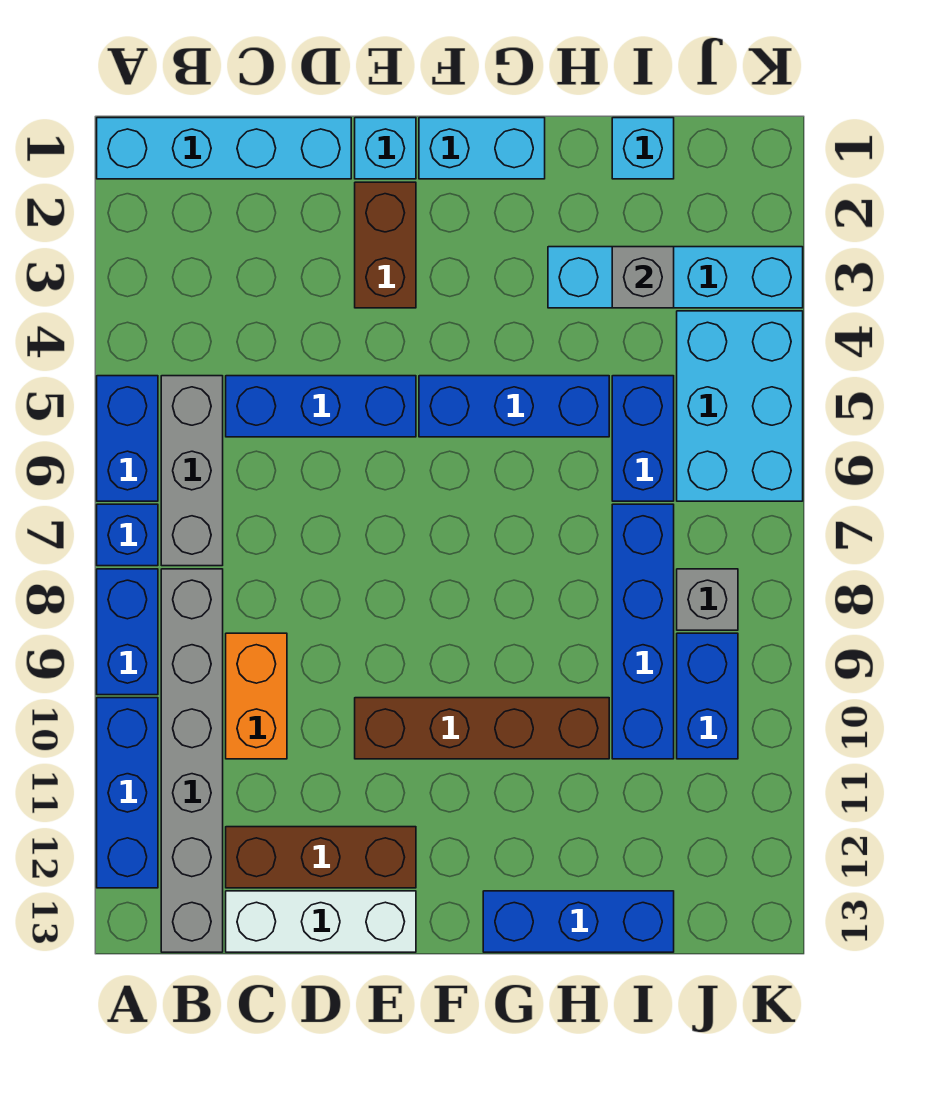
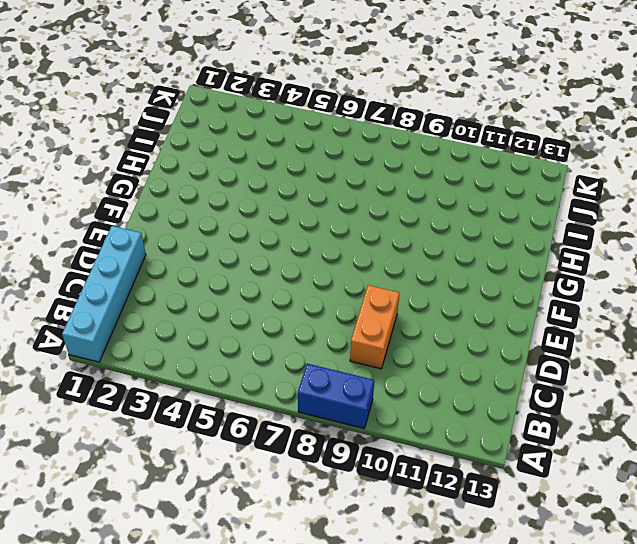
orange brick C9:D9 level 1 -> orange brick C9:C10 level 1
none -> blue brick A5:A6 level 1
none -> blue brick A7 level 1
none -> blue brick A10:A12 level 1

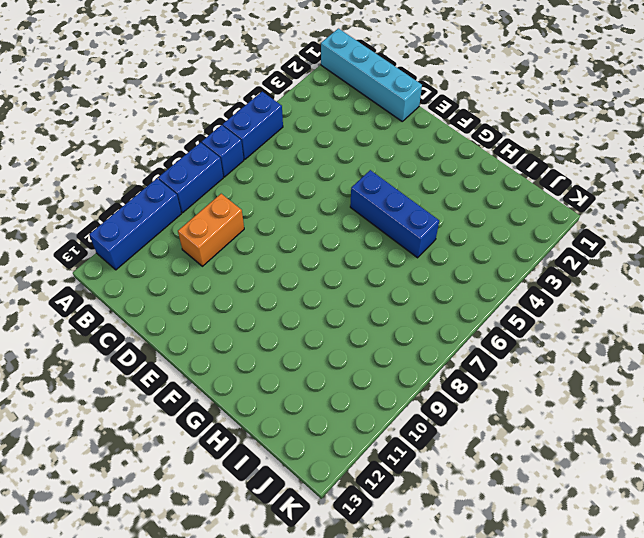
none -> grey brick B5:B7 level 1
none -> grey brick B8:B13 level 1
none -> blue brick C5:E5 level 1

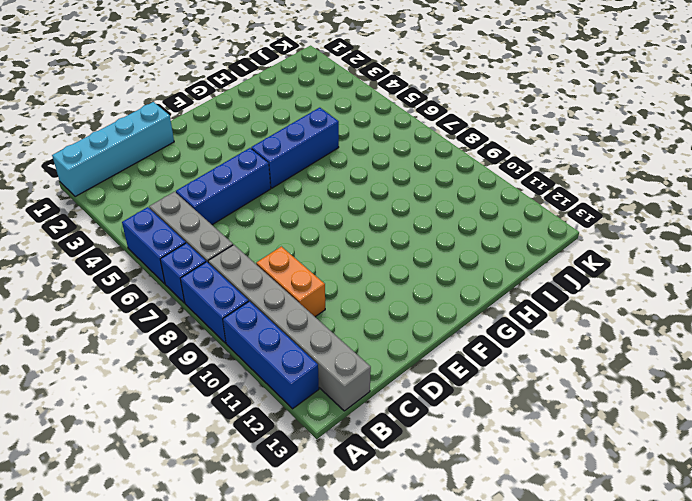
none -> brown brick C12:E12 level 1
none -> white brick C13:E13 level 1
none -> cyan brick E1 level 1

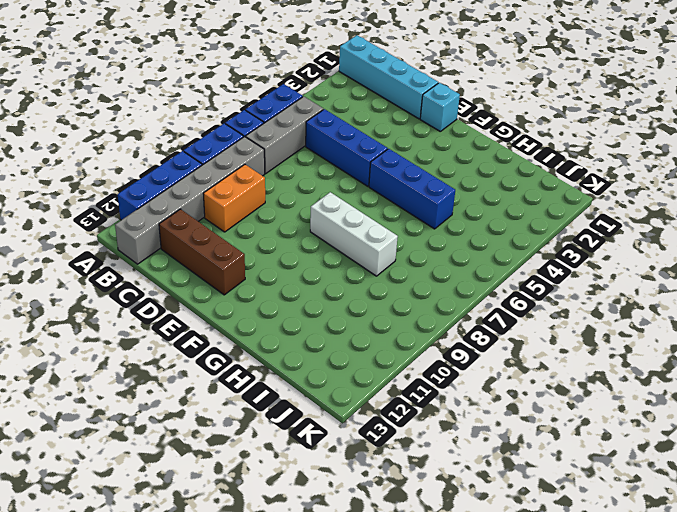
white brick F8:H8 level 1 -> white brick C13:E13 level 1
none -> brown brick E2:E3 level 1
none -> brown brick E10:H10 level 1
none -> cyan brick F1:G1 level 1

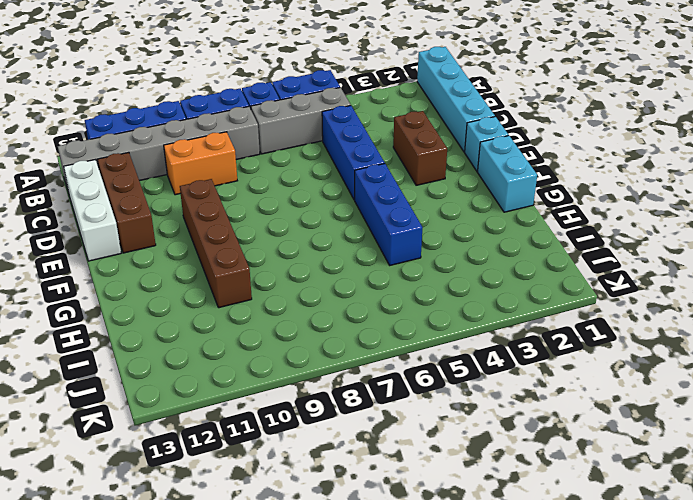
brown brick D3:E3 level 1 -> brown brick E2:E3 level 1
none -> blue brick G13:I13 level 1
none -> cyan brick H3:K3 level 1
none -> cyan brick I1 level 1

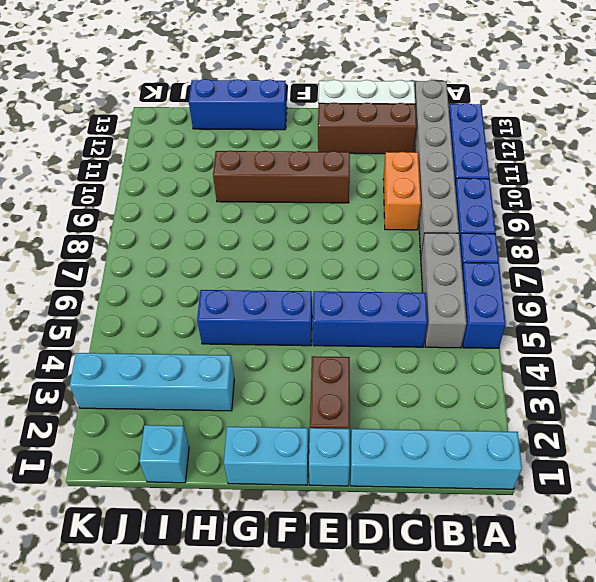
none -> blue brick I5:I6 level 1
none -> blue brick I7:I10 level 1
none -> cyan brick J4:K6 level 1

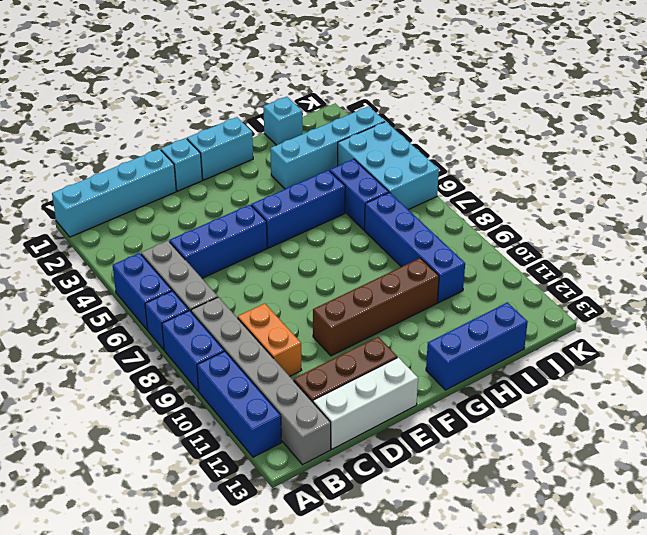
none -> brown brick E2:E3 level 1
none -> grey brick J8 level 1
none -> blue brick J9:J10 level 1

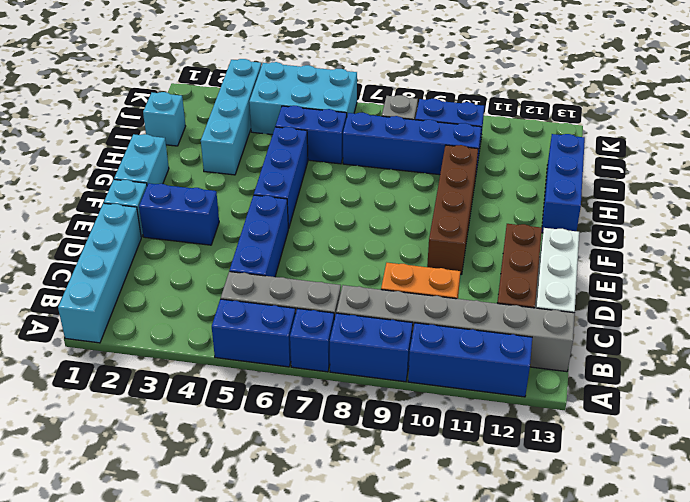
blue brick E2:E3 level 1 -> brown brick E2:E3 level 1
none -> grey brick I3 level 2

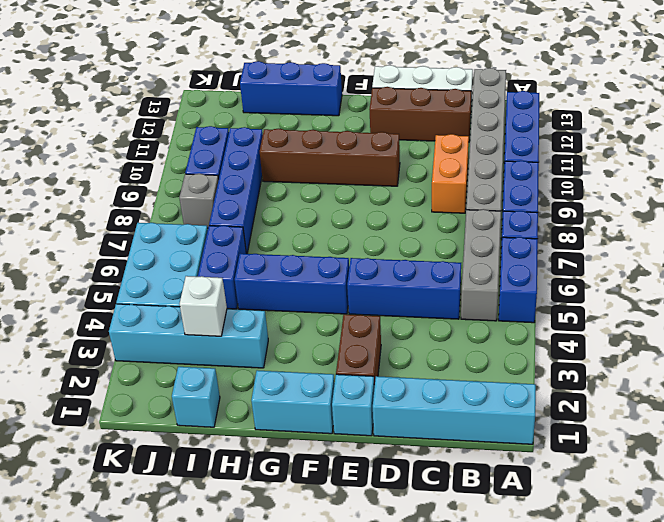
white brick I3 level 2 -> grey brick I3 level 2

